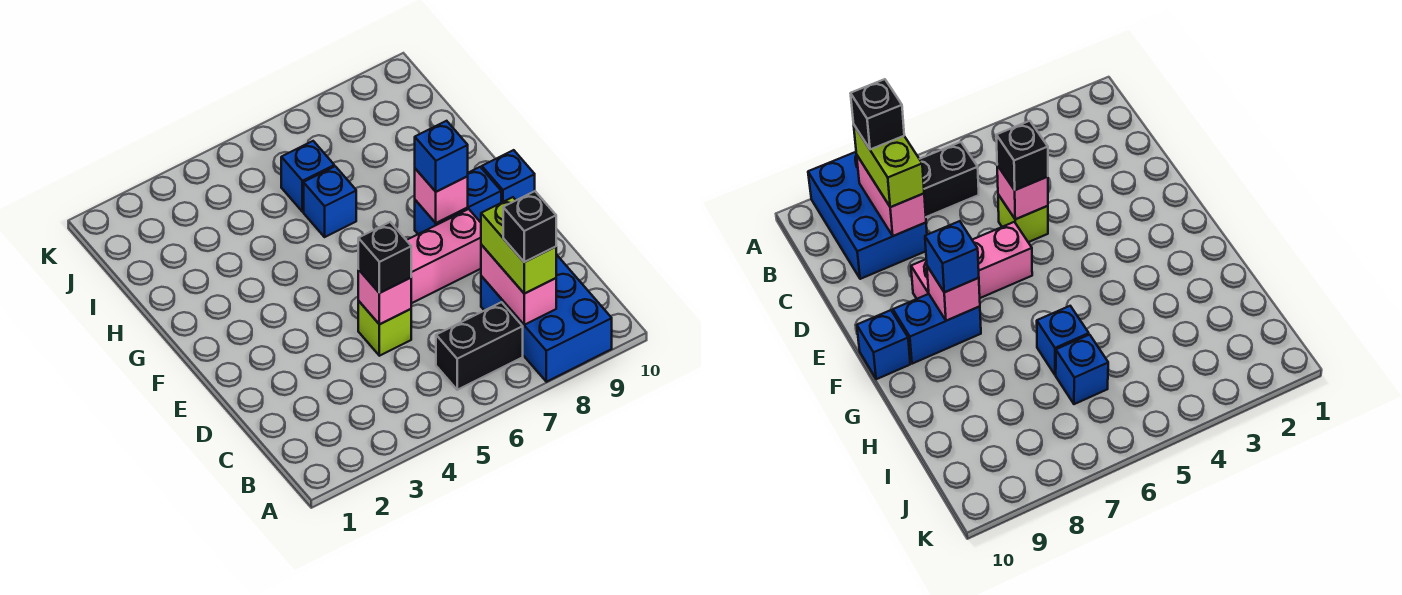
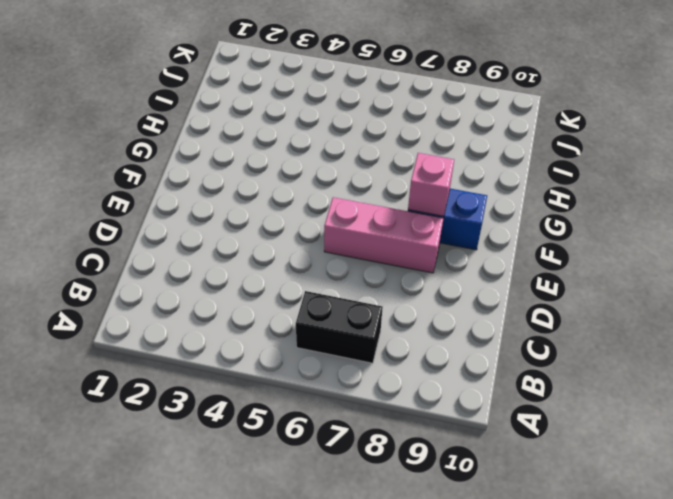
none -> blue brick A8:C9 level 1
none -> lime brick D5 level 1
none -> blue brick F10 level 1

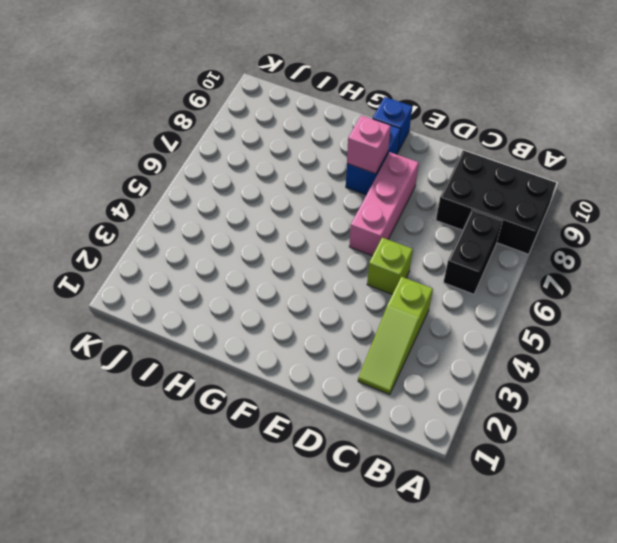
black brick A8:C9 level 1 -> blue brick A8:C9 level 1
lime slope C2:C4 level 1 top 4 -> none
none -> blue brick H6 level 1
none -> blue brick I6 level 1
none -> pink brick B8:C8 level 2

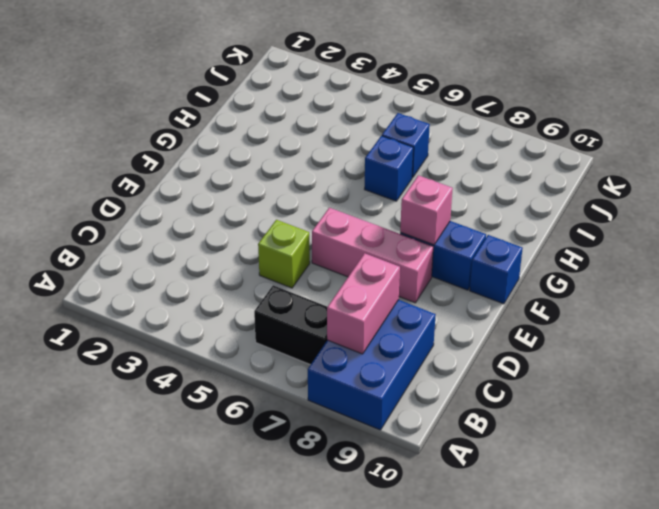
none -> pink brick D5 level 2
none -> lime brick B8:C8 level 3
none -> black brick D5 level 3

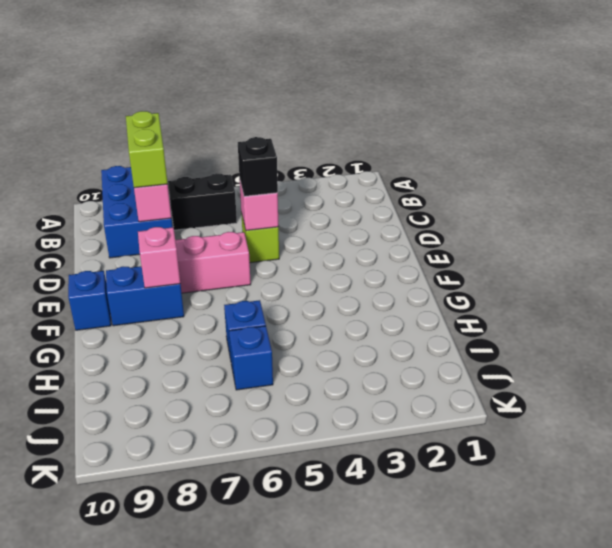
none -> blue brick F8 level 3
none -> black brick B8 level 4

